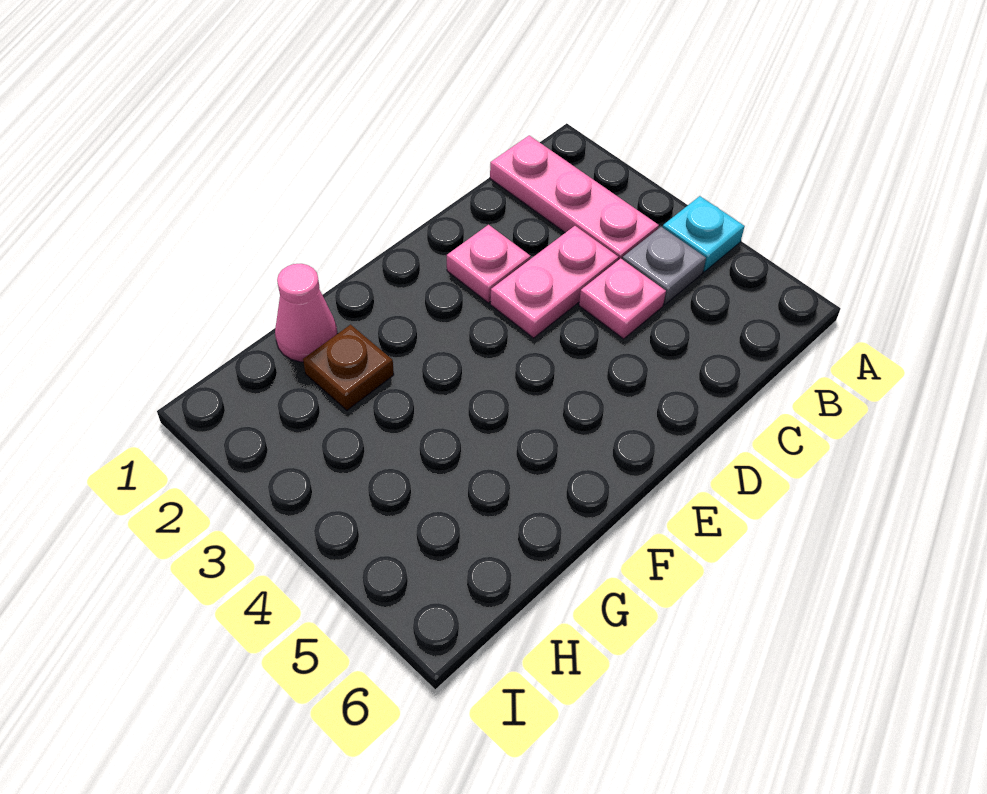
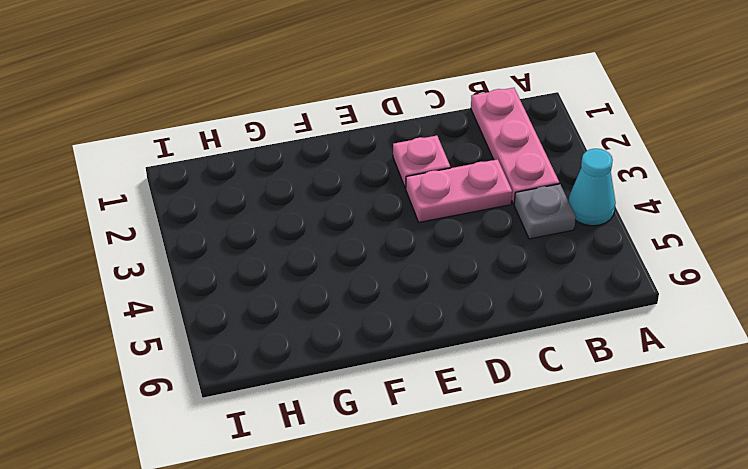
cyan cone A4 level 1 -> cyan plate A4 level 1
none -> pink plate C4 level 1
none -> pink cone G1 level 1

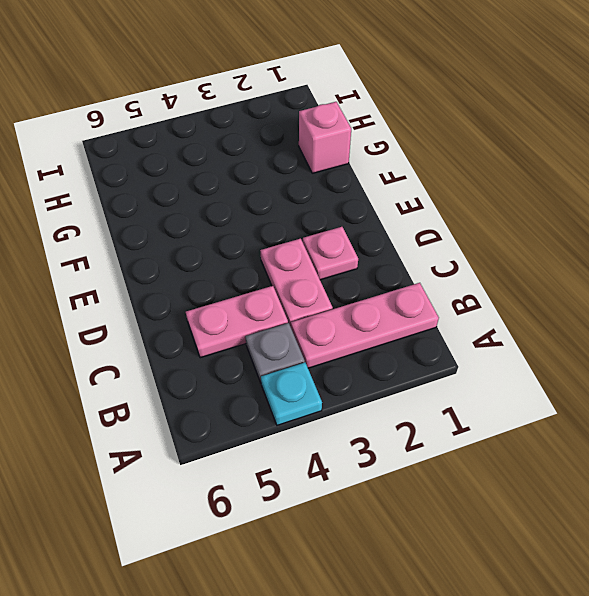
pink plate C4:C5 level 1 -> pink plate C4 level 1
pink brick G1 level 1 -> pink cone G1 level 1
none -> brown plate G2 level 1

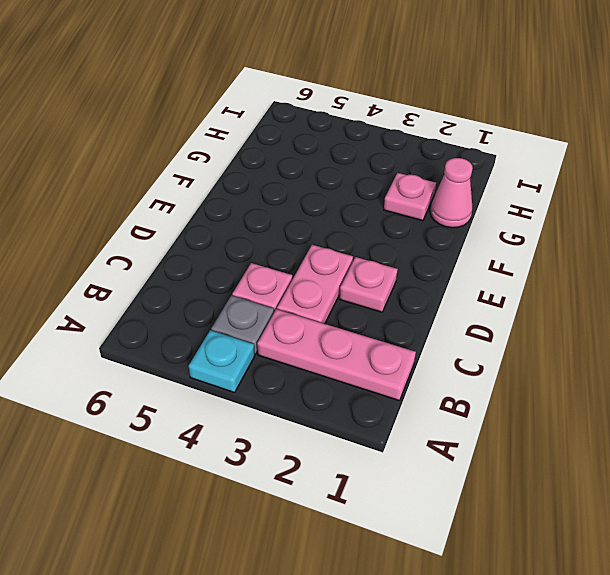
pink plate G2 level 1 -> brown plate G2 level 1

